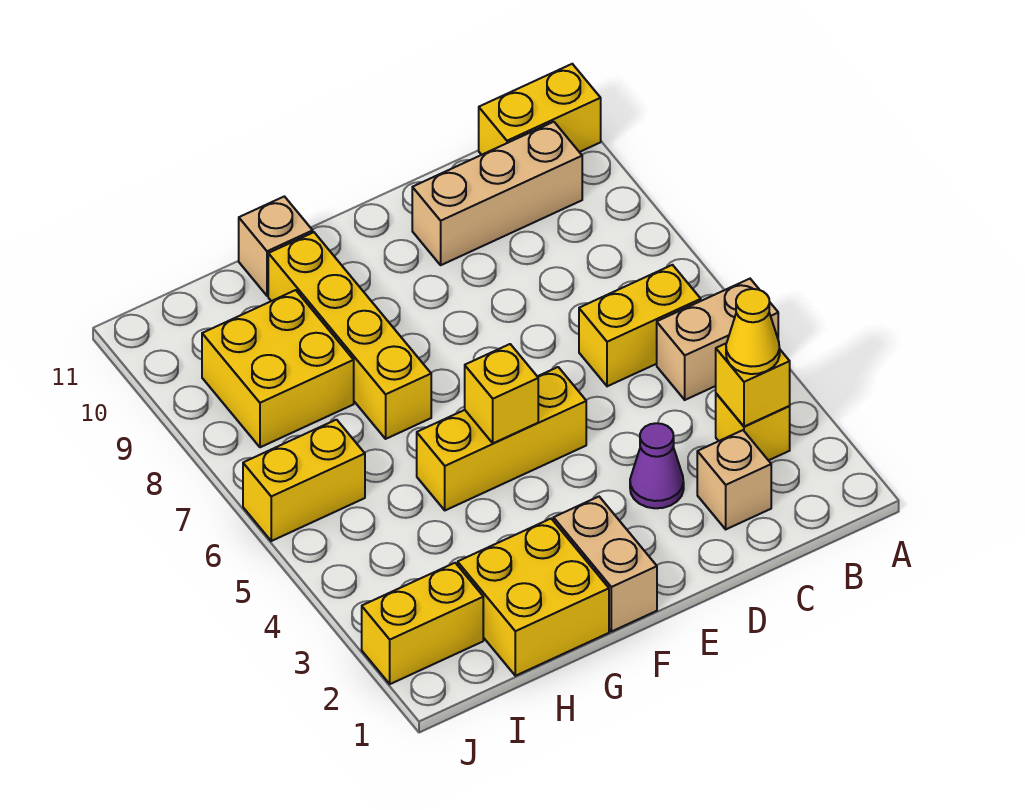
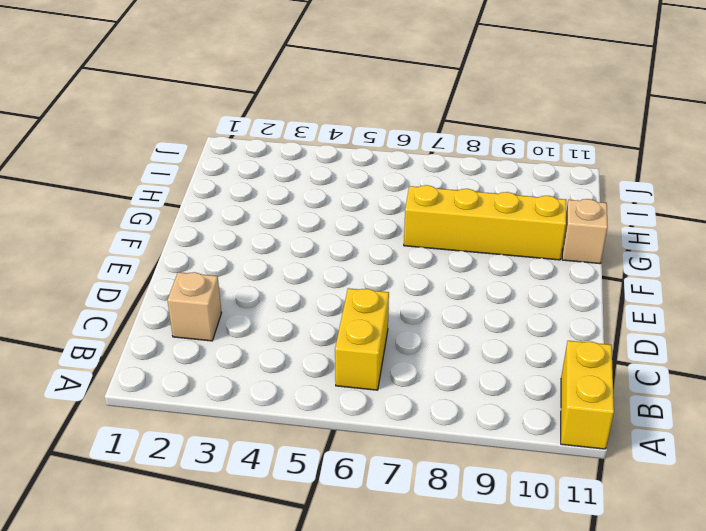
none -> tan brick A5:B5 level 1
none -> yellow brick B3 level 1
none -> tan brick B10:D10 level 1

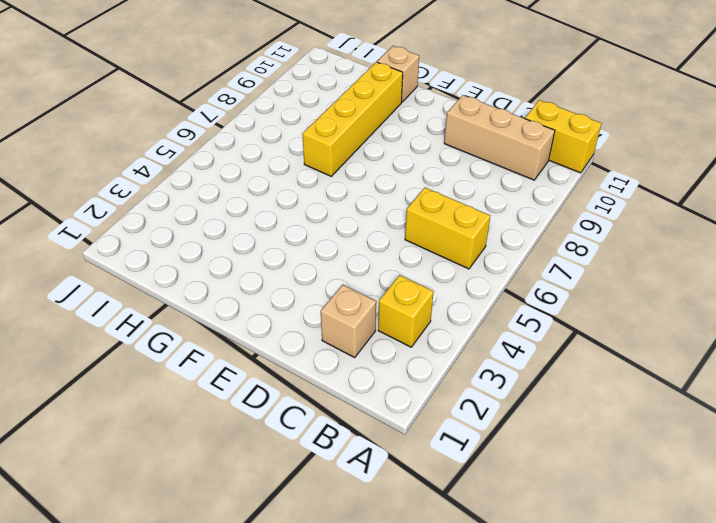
none -> tan brick A5:B5 level 1
none -> purple cone D3 level 1
none -> yellow brick E5:G5 level 1

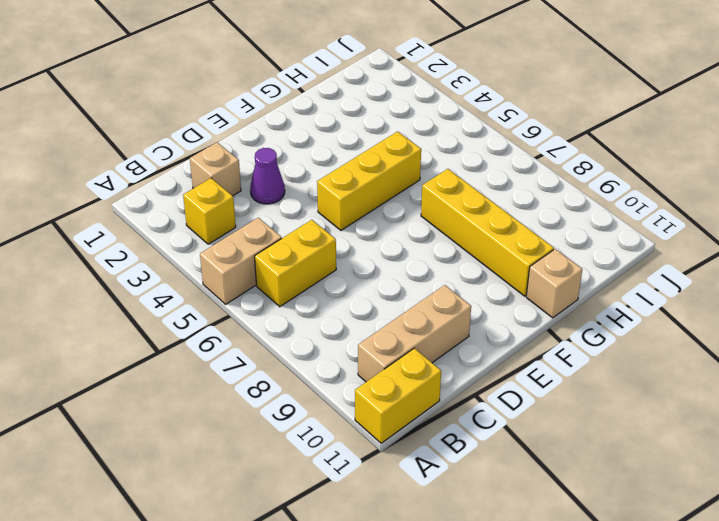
none -> tan brick F1:F2 level 1
none -> yellow brick G1:H2 level 1
none -> yellow brick H8:I9 level 1

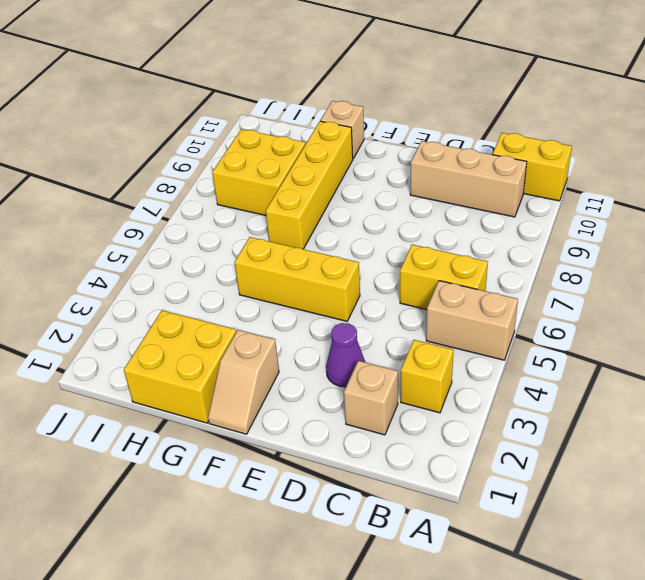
tan slope F1:F2 level 1 top 2 -> tan brick F1:F2 level 1
none -> yellow brick I2:J2 level 1
none -> yellow brick I6:J6 level 1
none -> yellow brick B3 level 2

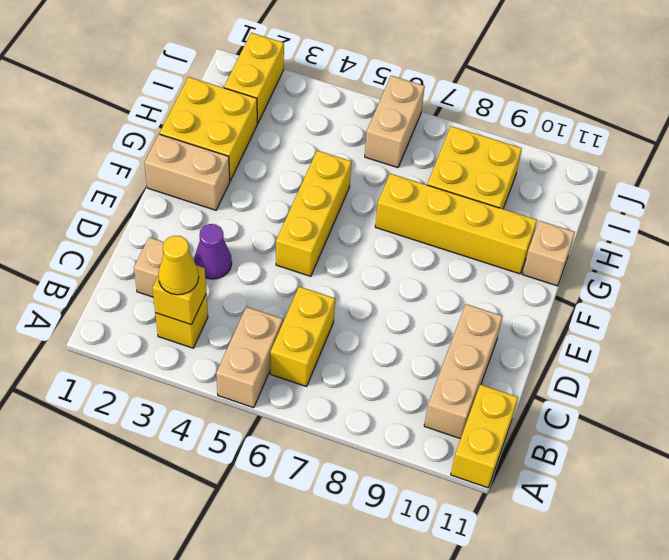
tan brick I6:J6 level 1 -> yellow brick I6:J6 level 1
none -> yellow brick F5 level 2

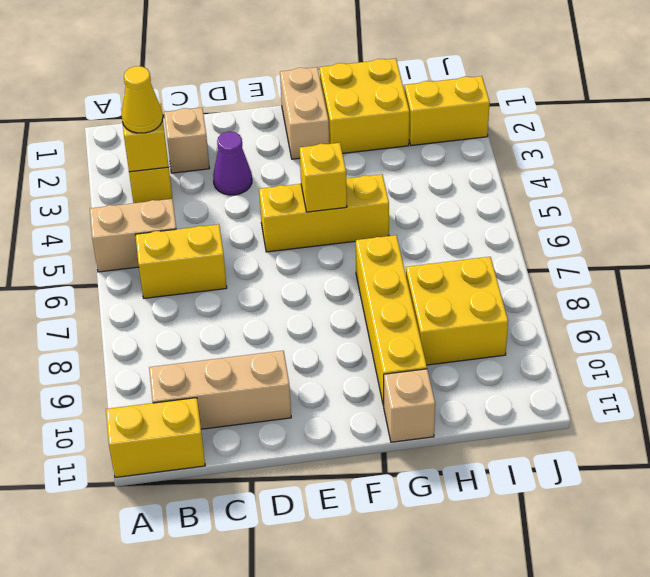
none -> yellow brick I6:J6 level 1

